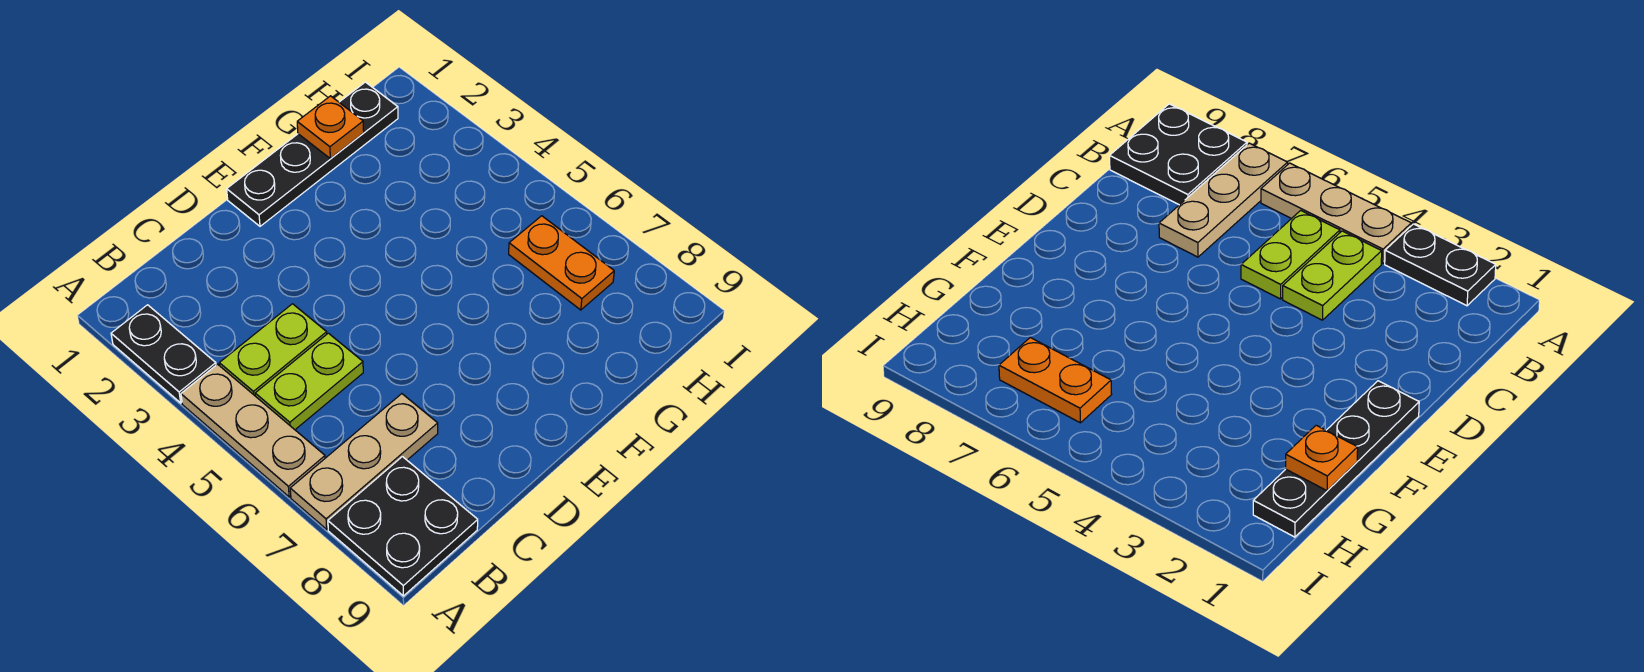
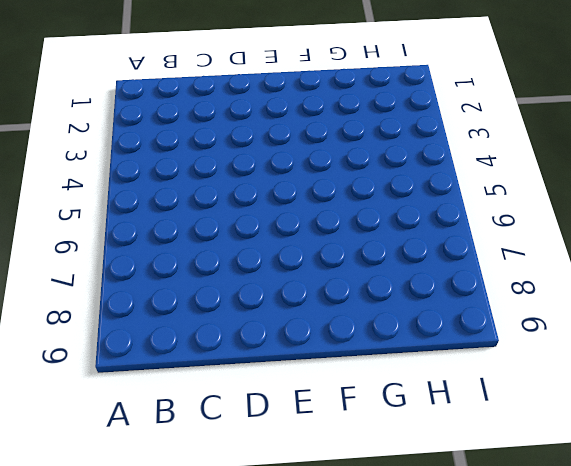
none -> black plate A2:A3 level 1
none -> tan plate A4:A6 level 1

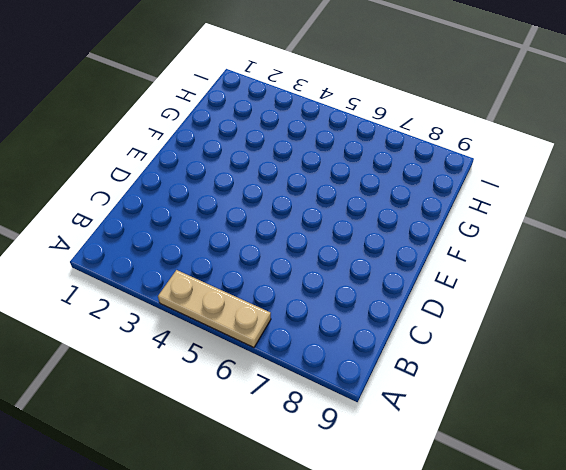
none -> black plate A2:A3 level 1
none -> tan plate A7:C7 level 1

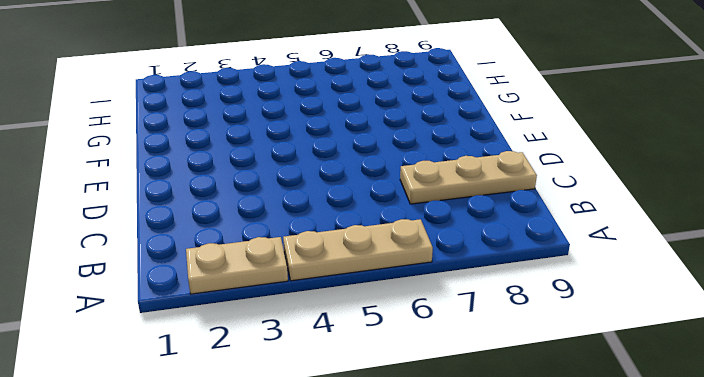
tan plate A2:A3 level 1 -> black plate A2:A3 level 1
tan plate C7:C9 level 1 -> tan plate A7:C7 level 1
none -> black plate A8:B9 level 1
none -> lime plate B4:C4 level 1

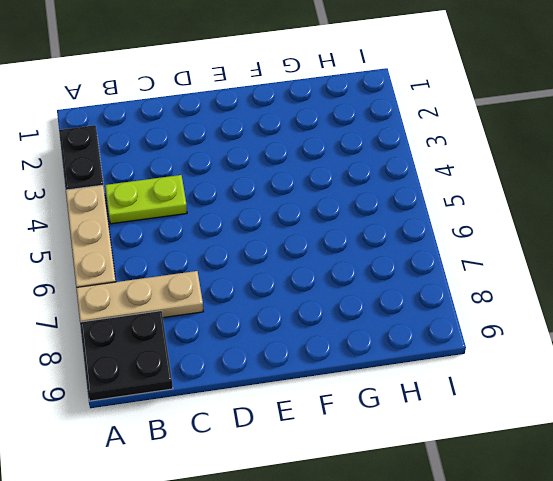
none -> lime plate B5:C5 level 1
none -> black plate E1:H1 level 1

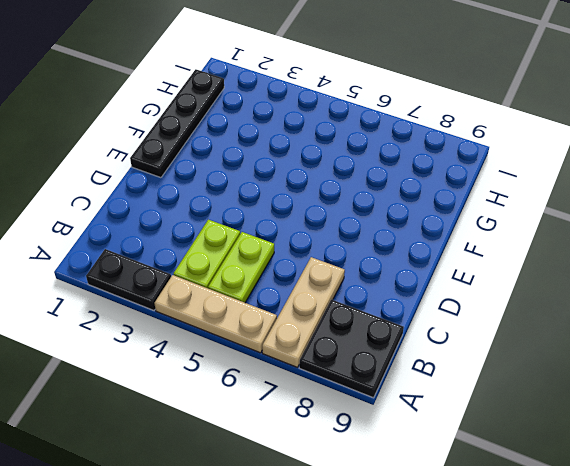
none -> orange plate H6:H7 level 1
none -> orange plate G1 level 2

